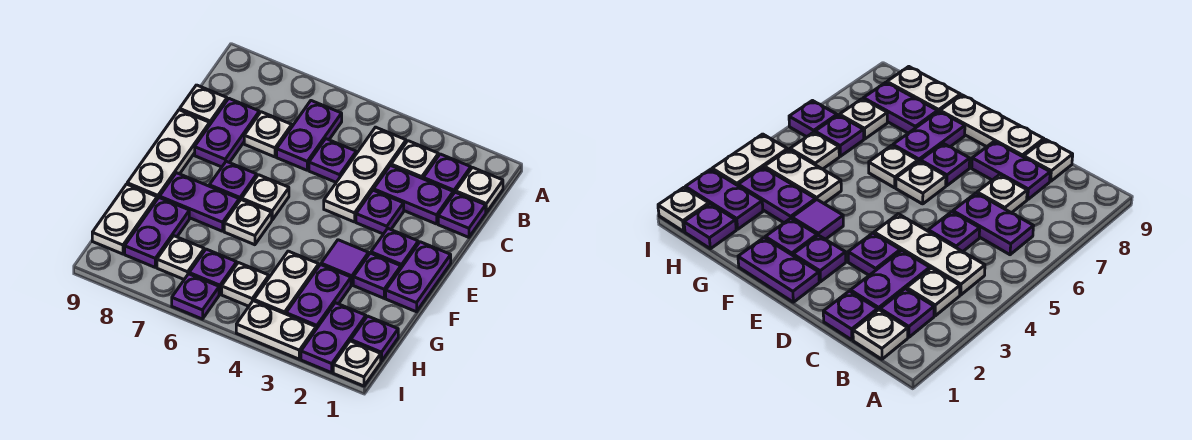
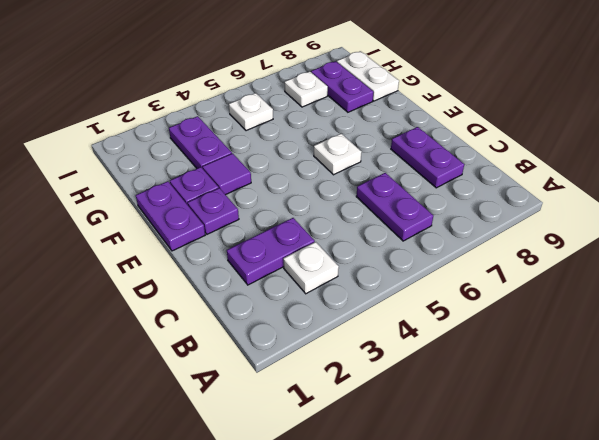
none -> white plate B1 level 1
none -> purple plate B2 level 1
none -> white plate B4:D4 level 1
none -> purple plate C1 level 1

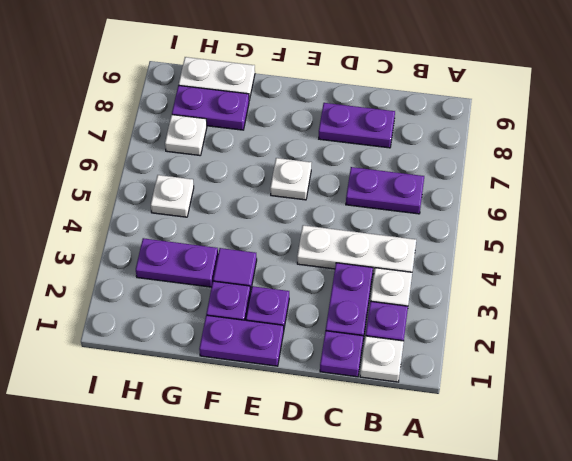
none -> purple plate C5 level 1
none -> white plate C7 level 1
none -> white plate C9 level 1
none -> purple plate D3 level 1

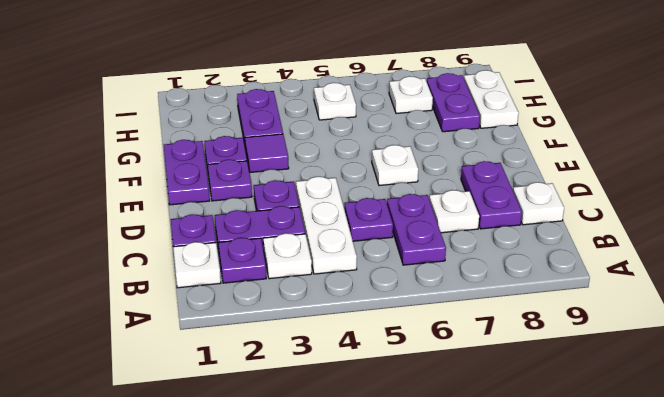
none -> white plate D9:F9 level 1
none -> purple plate E7 level 1
none -> white plate F6 level 1
none -> purple plate F7:F8 level 1

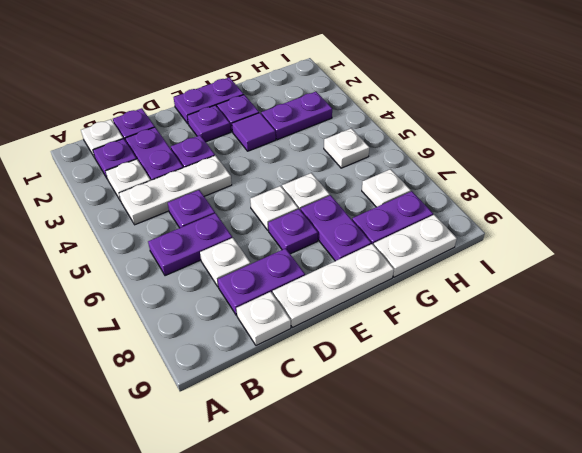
none -> white plate G4:H4 level 1
none -> purple plate H1 level 1
none -> purple plate H2:I2 level 1
none -> purple plate H6 level 1

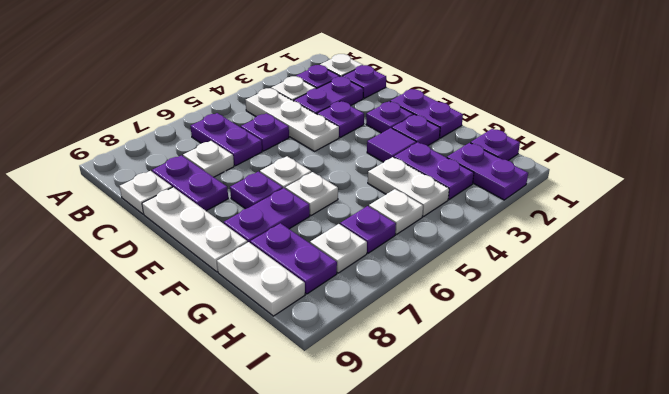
none -> white plate I1 level 1
none -> white plate I3:I4 level 1
none -> purple plate I6 level 1

